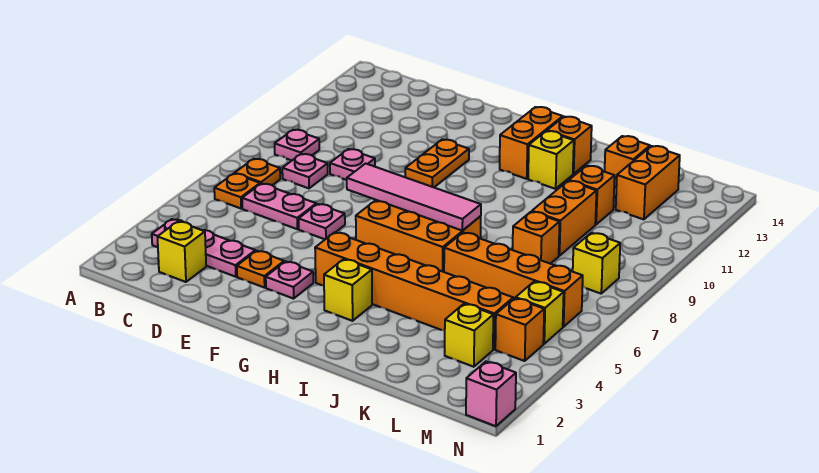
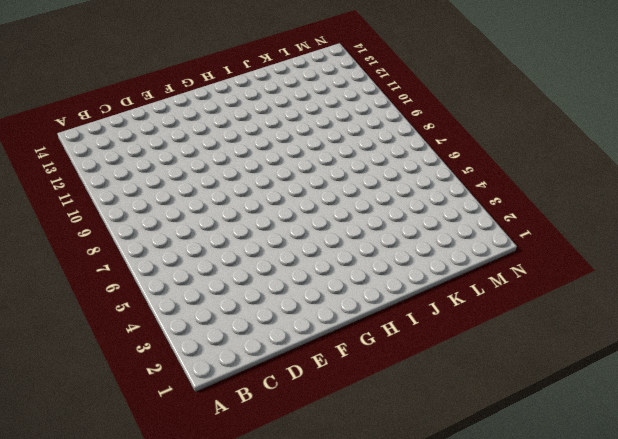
none -> pink plate B3:D3 level 1
none -> orange plate B6 level 1
none -> orange plate B7 level 1
none -> pink plate B9 level 1

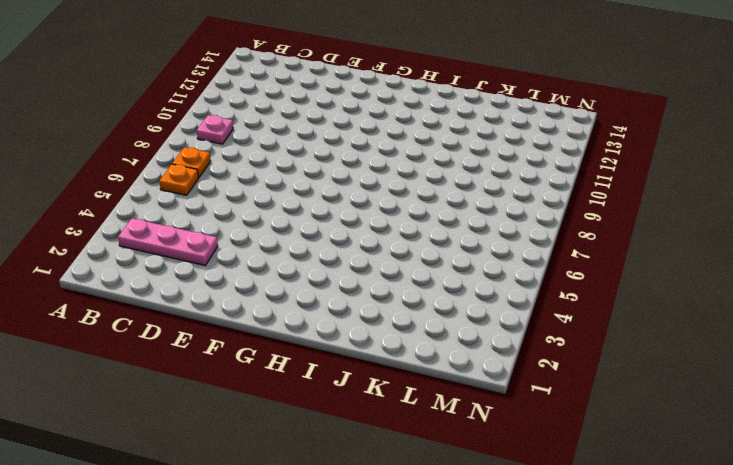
none -> yellow brick C2 level 1
none -> pink plate C6:D6 level 1
none -> pink plate C8 level 1
none -> pink plate D9 level 1

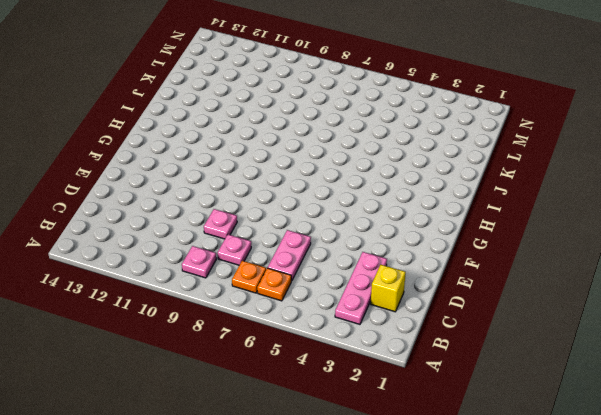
none -> orange plate E3 level 1
none -> pink plate E6 level 1
none -> pink plate F3 level 1
none -> orange plate F10:F11 level 1

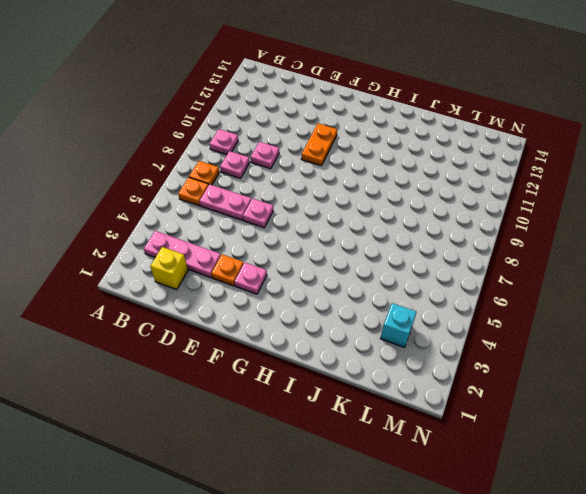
cyan brick L3 level 1 -> yellow brick L3 level 1
none -> orange brick G4:L4 level 1
none -> orange brick G6:I7 level 1
none -> yellow brick H3 level 1
none -> orange brick H12:H13 level 1

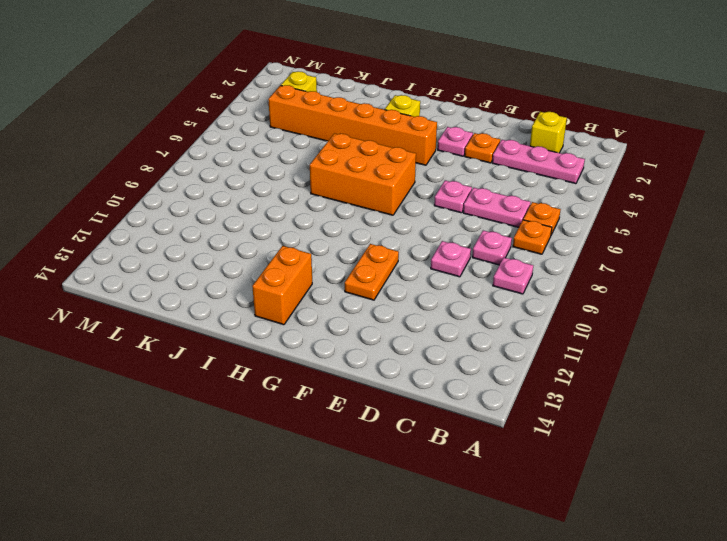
none -> yellow brick I12 level 1
none -> orange brick I13 level 1
none -> orange brick J6:M6 level 1
none -> orange brick K8 level 1

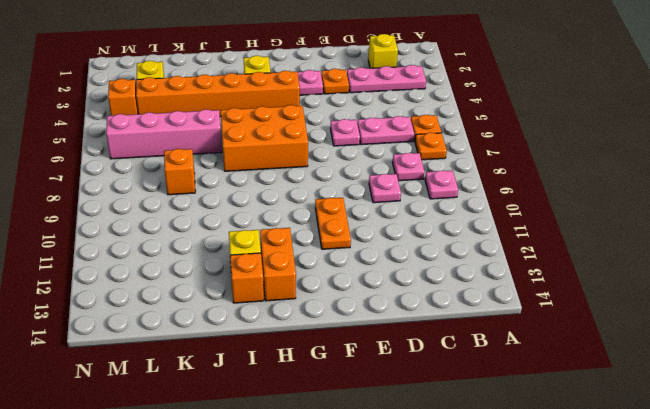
pink brick J6:M6 level 1 -> orange brick J6:M6 level 1
none -> orange brick K9:K10 level 1
none -> orange brick K11 level 1
none -> orange brick K13 level 1
none -> orange brick L12:L13 level 1

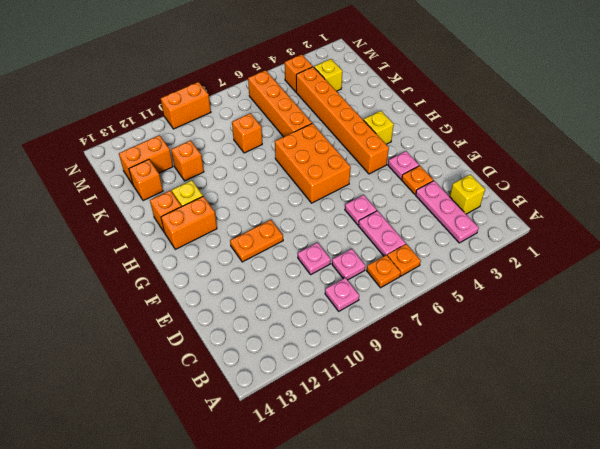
orange brick N9:N10 level 1 -> orange brick K9:K10 level 1
none -> yellow brick M5 level 1
none -> yellow brick M8 level 1
none -> pink brick N1 level 1
none -> pink tile F7:I7 level 2

